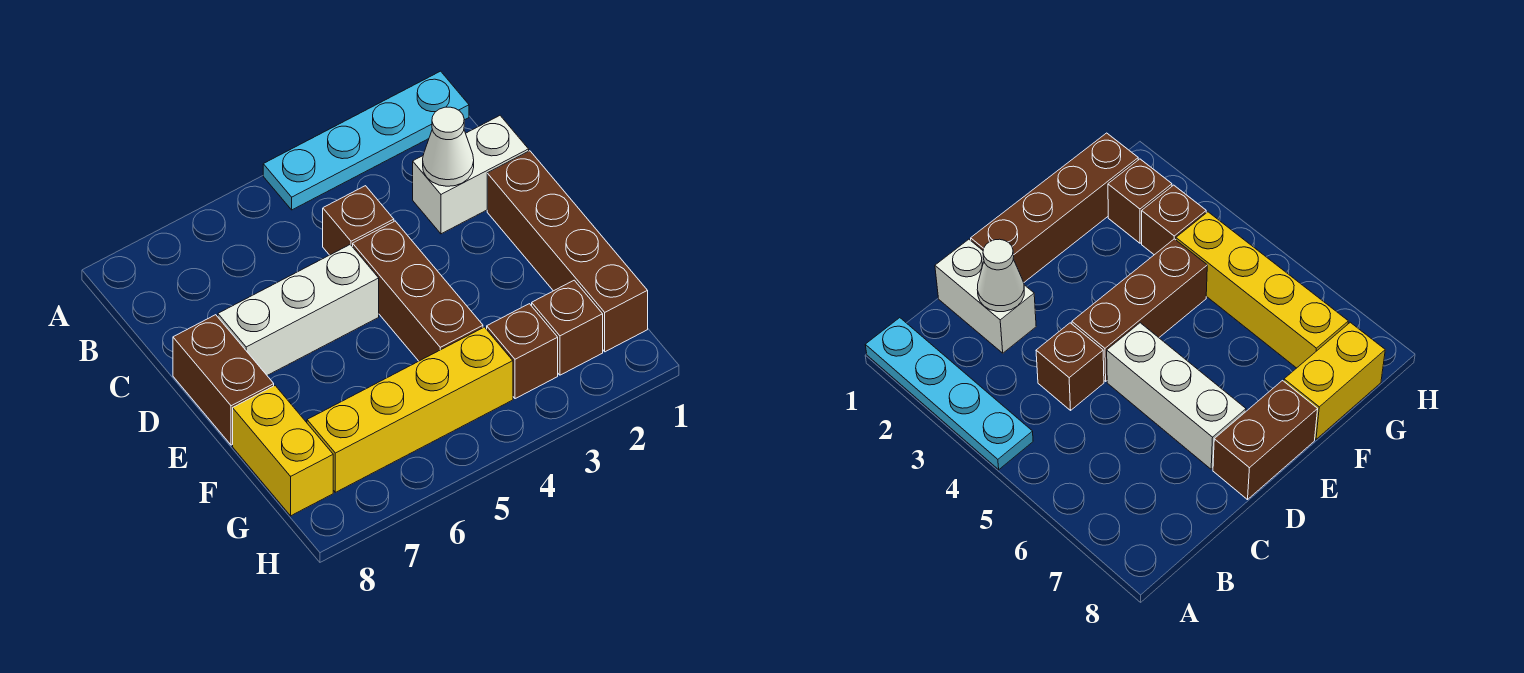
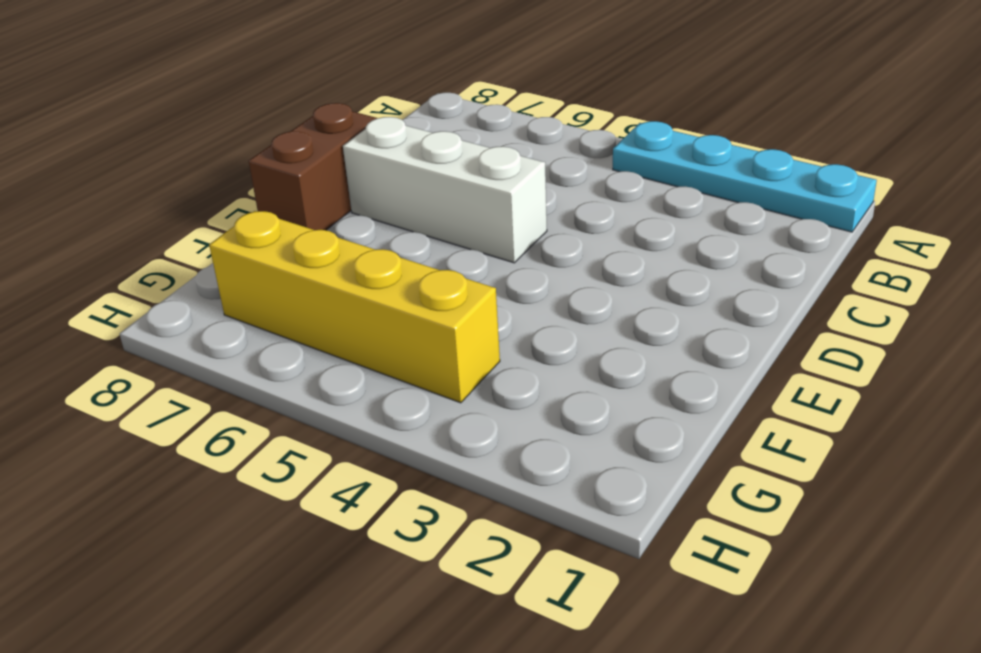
none -> white brick C1:C2 level 1
none -> brown brick C4 level 1
none -> brown brick D1:G1 level 1

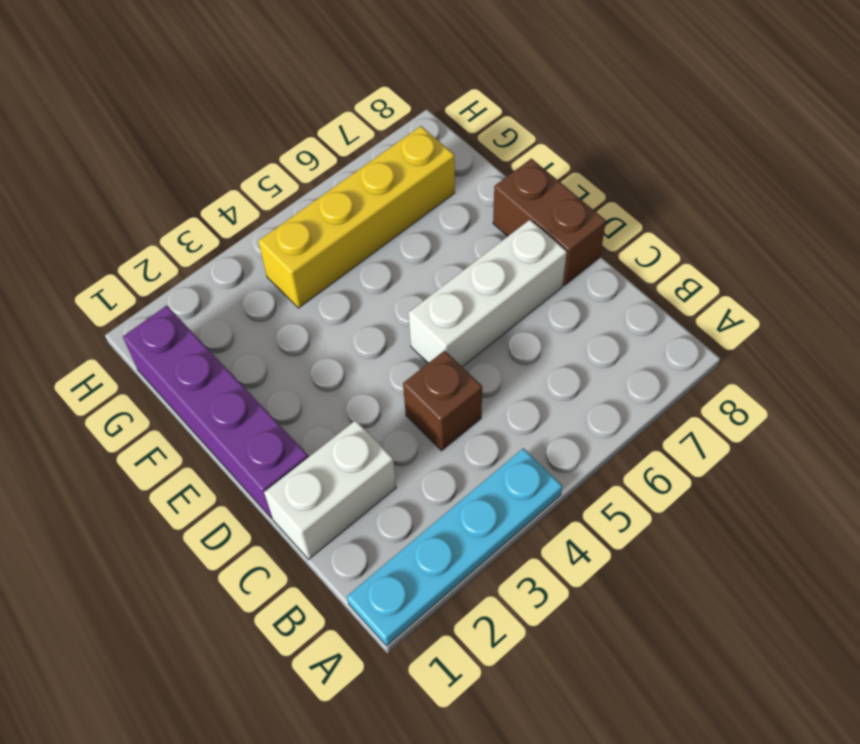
purple brick D1:G1 level 1 -> brown brick D1:G1 level 1
none -> brown brick D4:F4 level 1
none -> yellow brick F8:G8 level 1
none -> brown brick G2 level 1

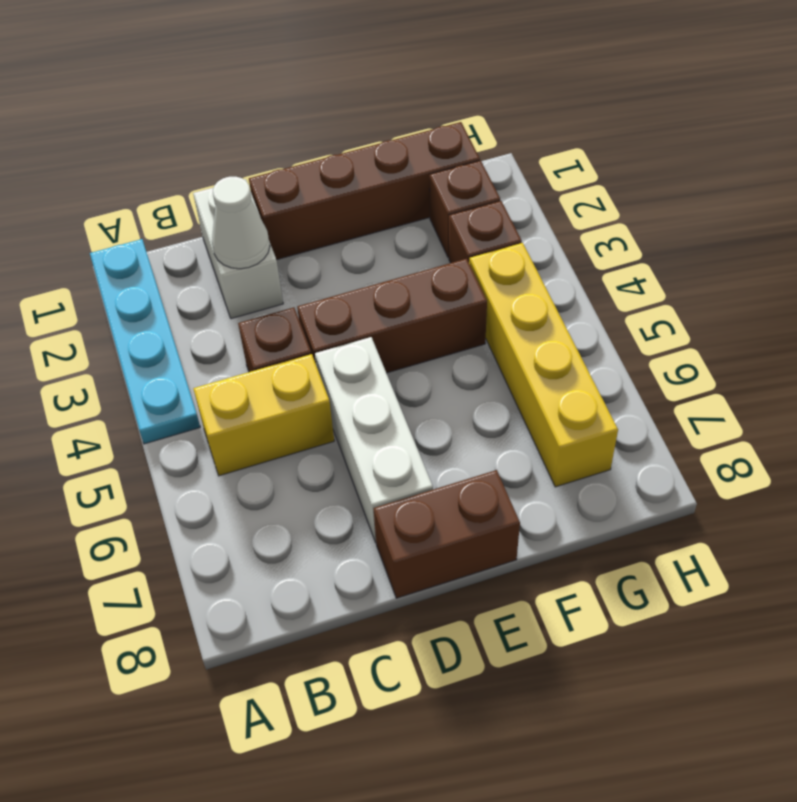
yellow brick B5:C5 level 1 -> yellow brick F8:G8 level 1

